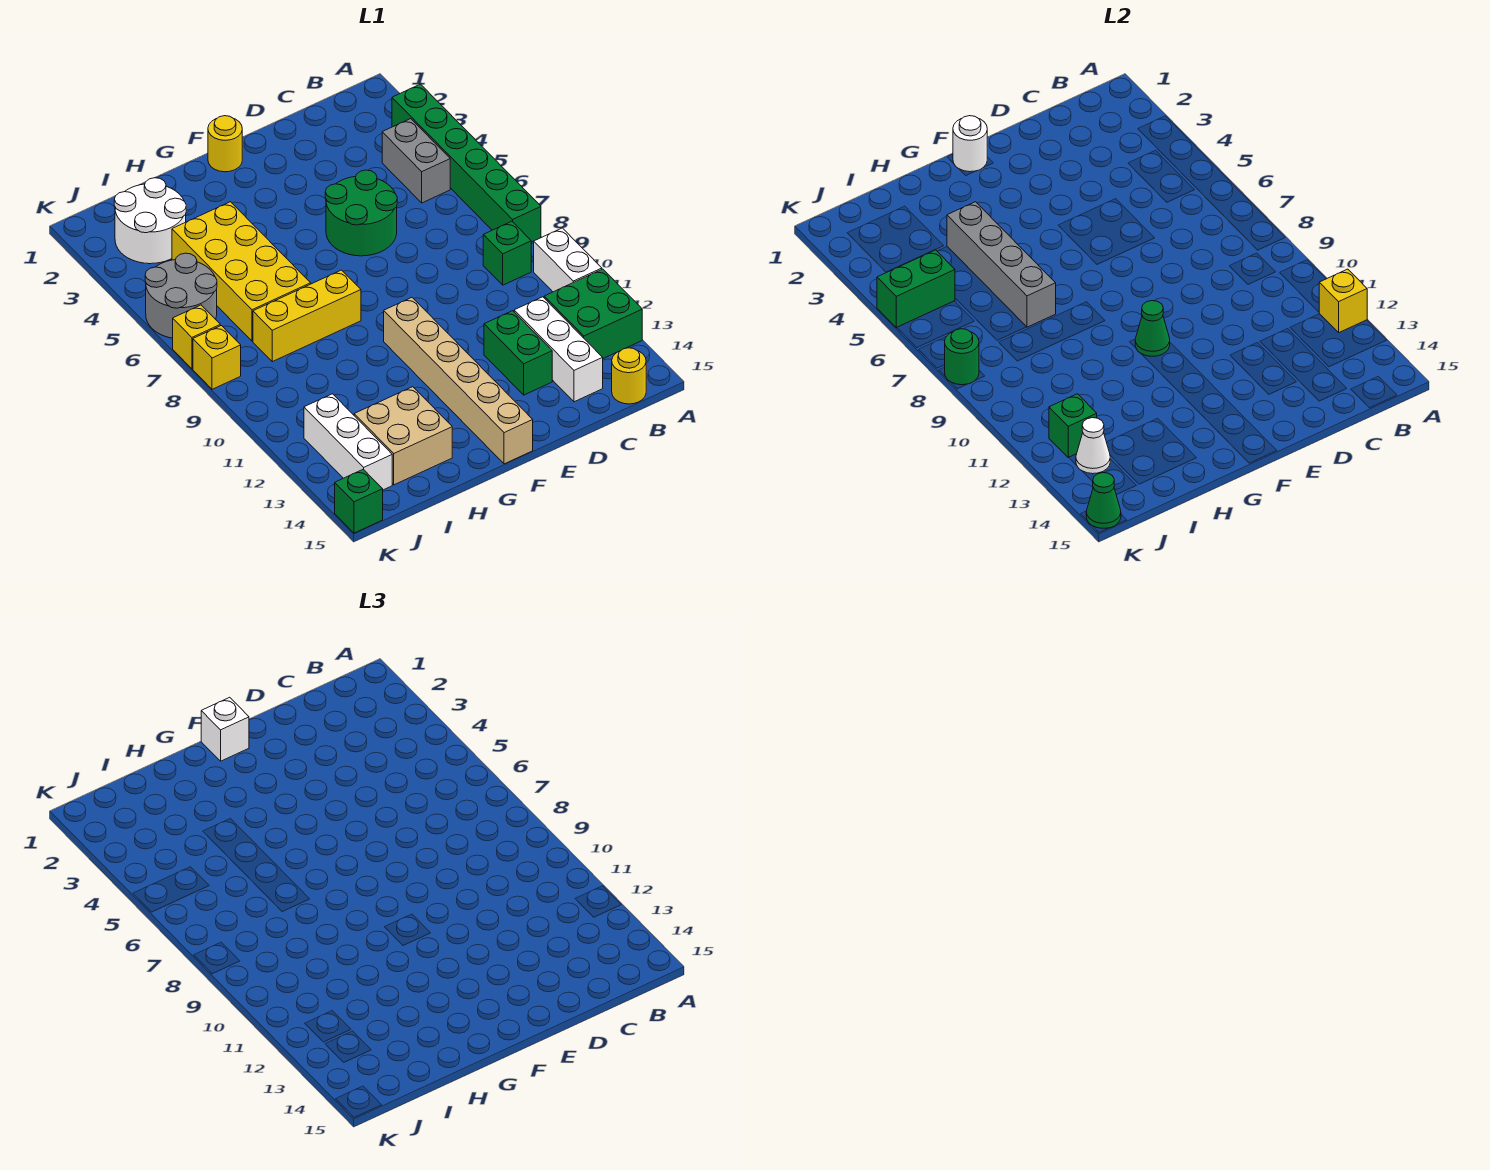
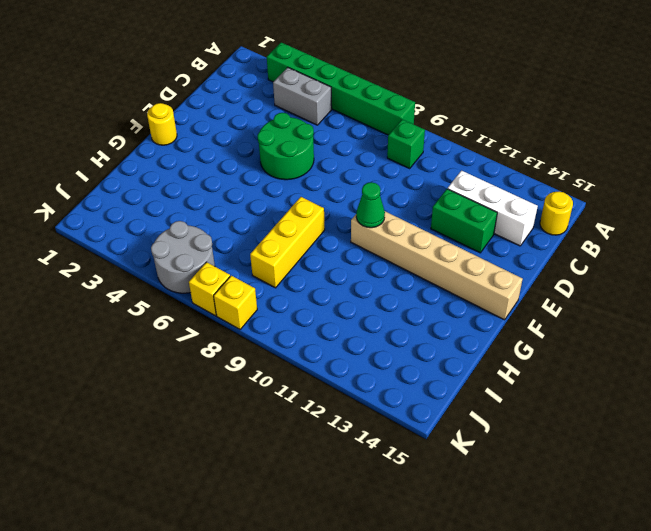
none -> white brick A10:A11 level 1
none -> green brick A12:B13 level 1
none -> yellow brick H4:I7 level 1
none -> tan brick H13:I14 level 1

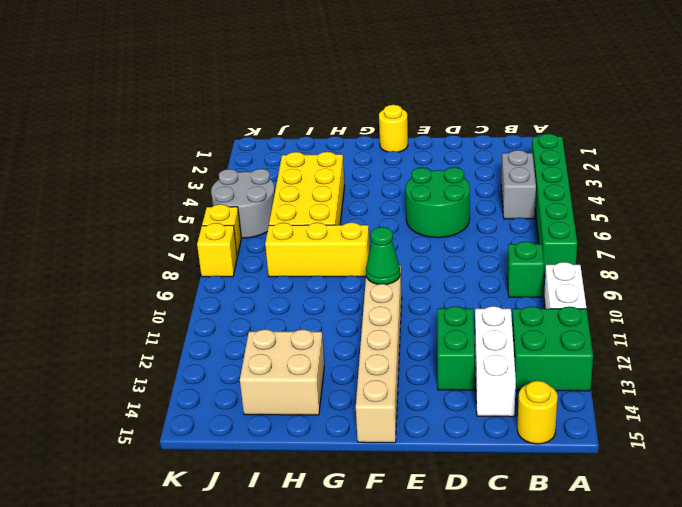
none -> white round brick I2:J3 level 1
none -> white brick J12:J14 level 1
none -> green brick K15 level 1
none -> yellow brick A12 level 2

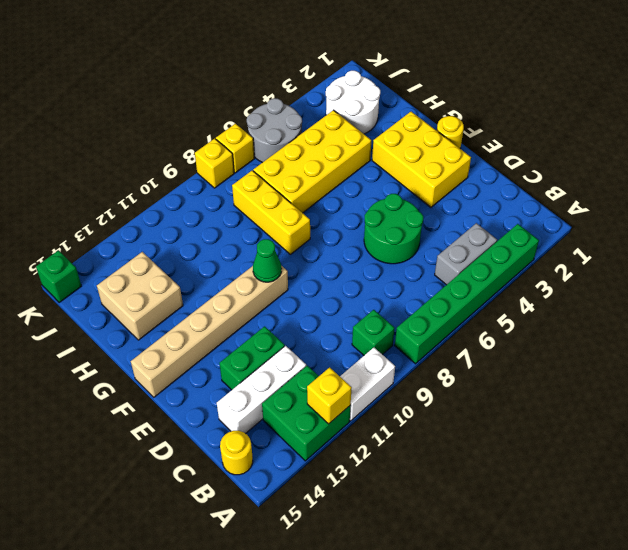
yellow brick E2:G3 level 1 -> none
none -> white brick J12:J14 level 1
none -> white round brick F1 level 2
none -> grey brick H4:H7 level 2
none -> green brick J5:K5 level 2

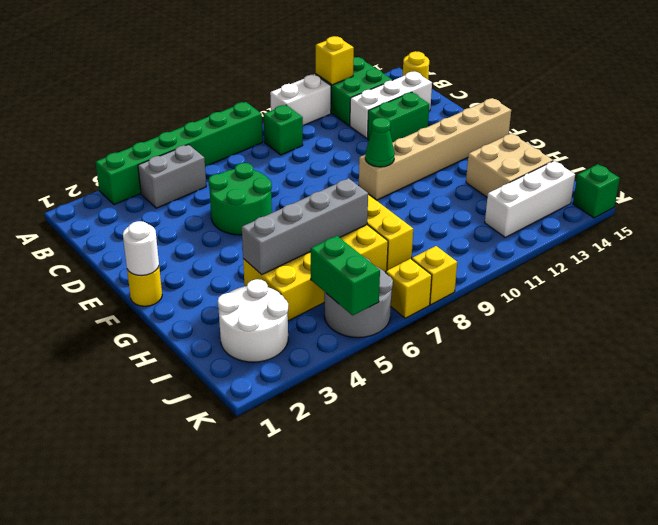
none -> green brick J12 level 2
none -> white cone J13 level 2
none -> green round brick K8 level 2
none -> green cone K15 level 2

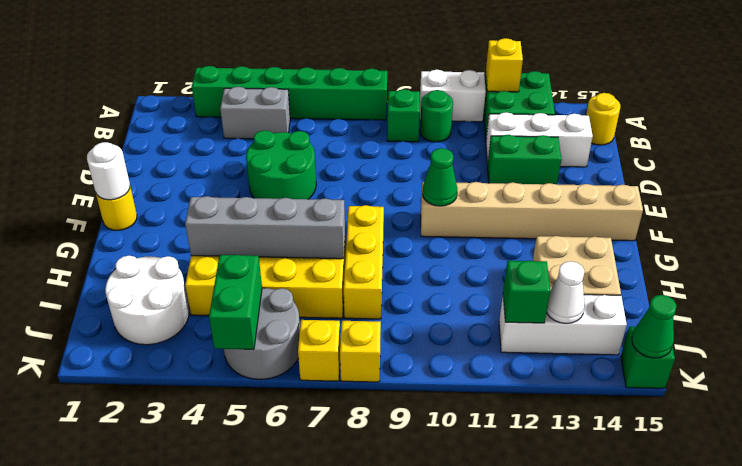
green round brick B10 level 1 -> green round brick K8 level 2
none -> white brick F1 level 3

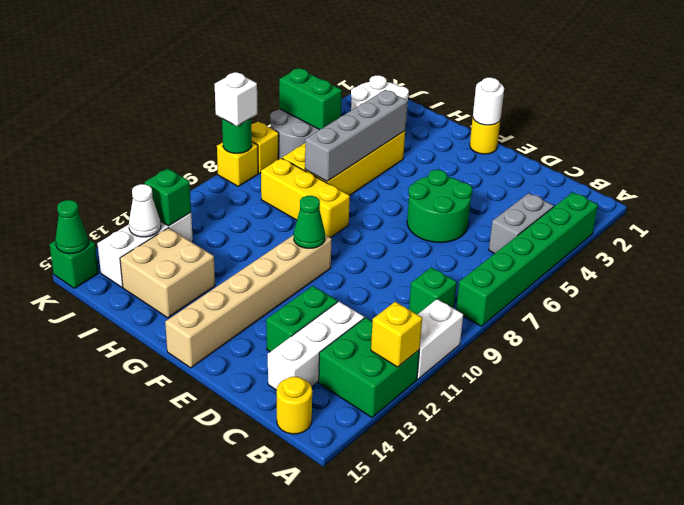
white brick K8 level 3 -> white brick F1 level 3

